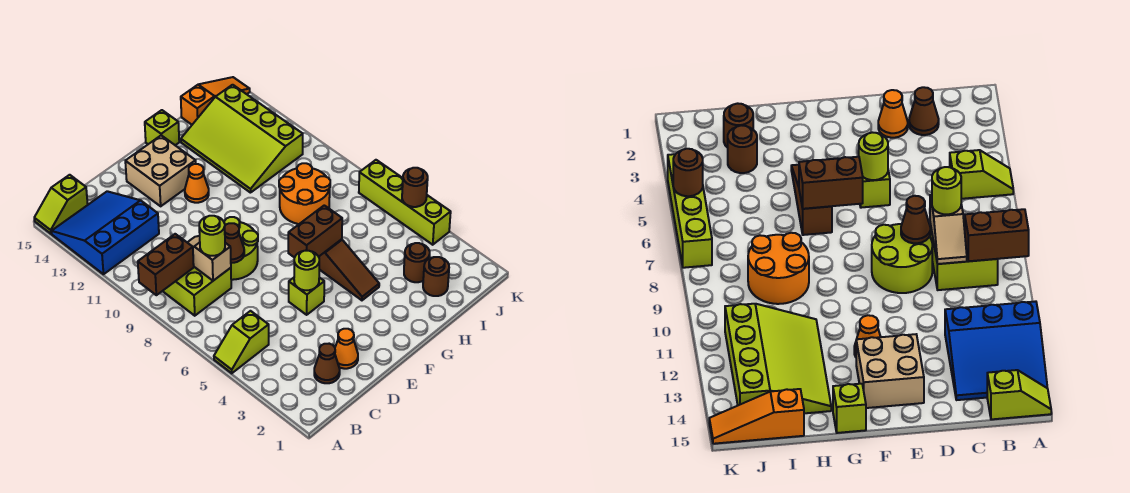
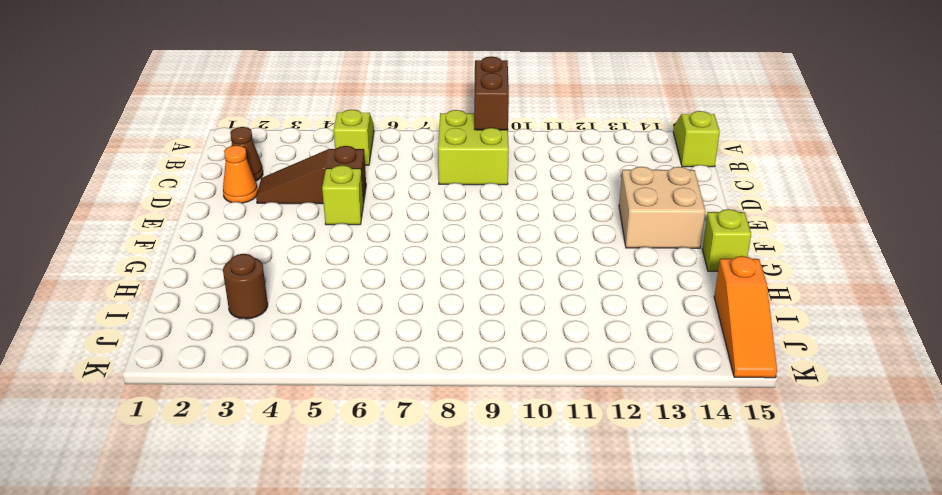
brown slope D3:D5 level 1 top 5 -> brown slope G4:G6 level 1 top 6
none -> blue slope A12:C14 level 1 top 12
none -> lime round brick D8:E9 level 1
none -> orange cone F12 level 1

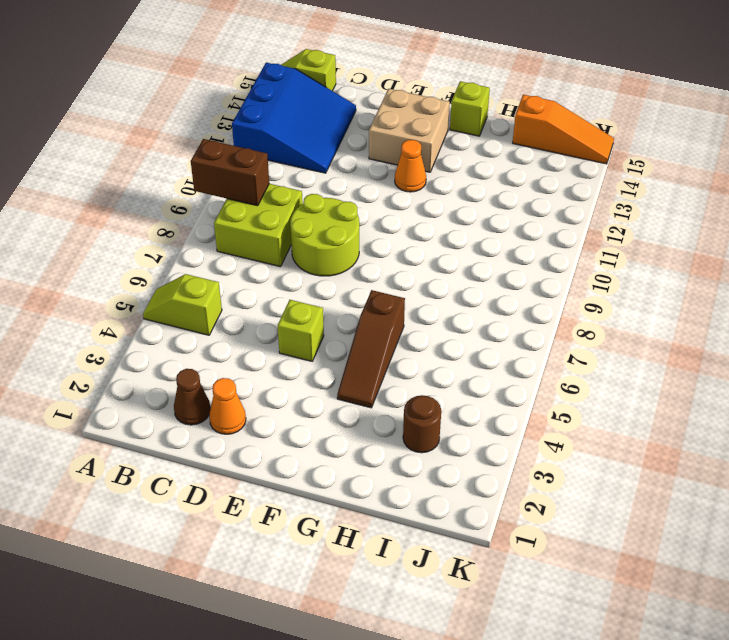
blue slope A12:C14 level 1 top A -> blue slope A12:C14 level 1 top 12
none -> orange round brick H8:I9 level 1
none -> lime slope H11:J14 level 1 top J
none -> brown round brick I2 level 1

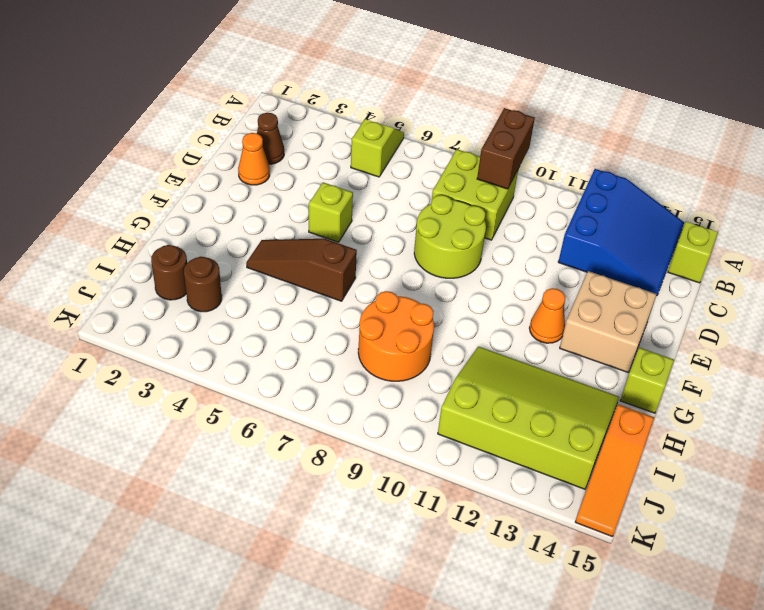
none -> lime brick K4:K7 level 1
none -> tan slope C8:C9 level 2 top 8
none -> brown cone D8 level 2

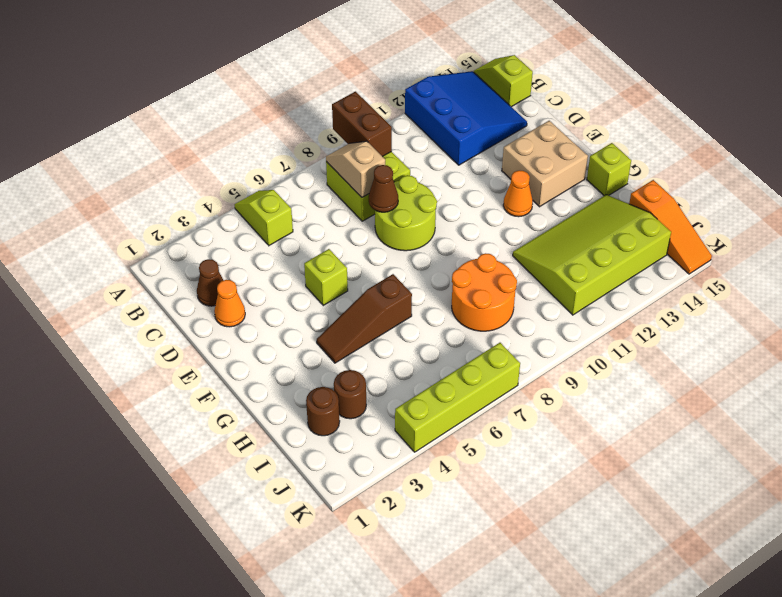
tan slope B8:C8 level 2 top C -> tan slope C8:C9 level 2 top 8
none -> lime round brick E5 level 2
none -> brown brick F6:G6 level 2
none -> brown round brick K5 level 2

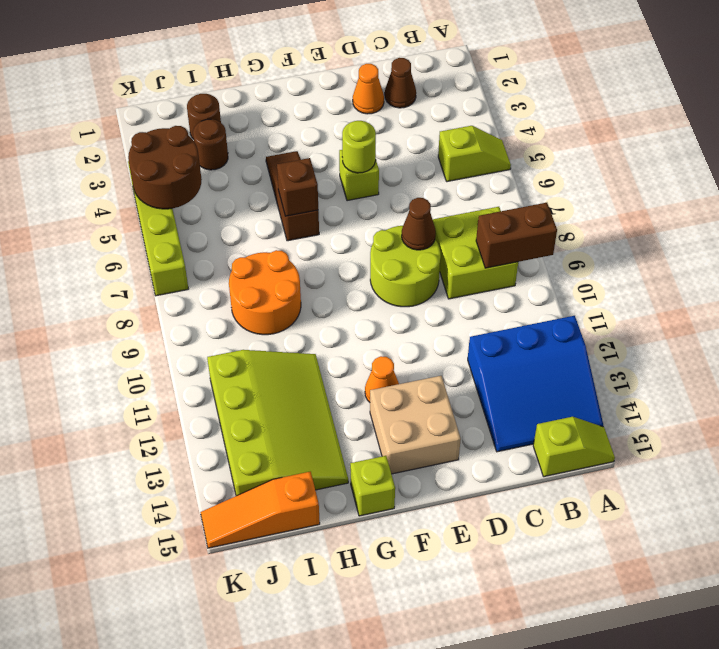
brown brick G6 level 2 -> brown brick F6:G6 level 2
brown round brick J4:K5 level 2 -> brown round brick K5 level 2
none -> tan slope C8:C9 level 2 top 8
none -> lime round brick C8 level 3

